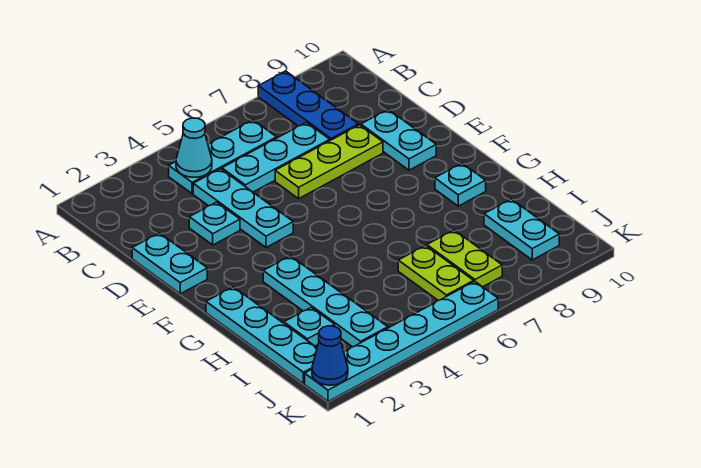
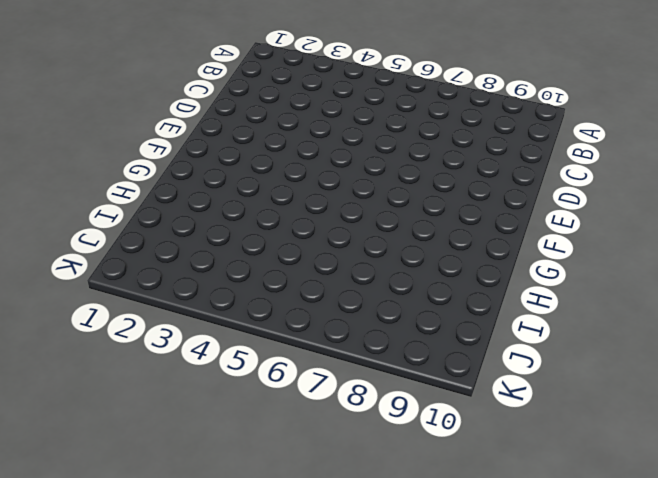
none -> blue plate A8:C8 level 1
none -> cyan plate B4:B6 level 1
none -> cyan plate C4:E4 level 1

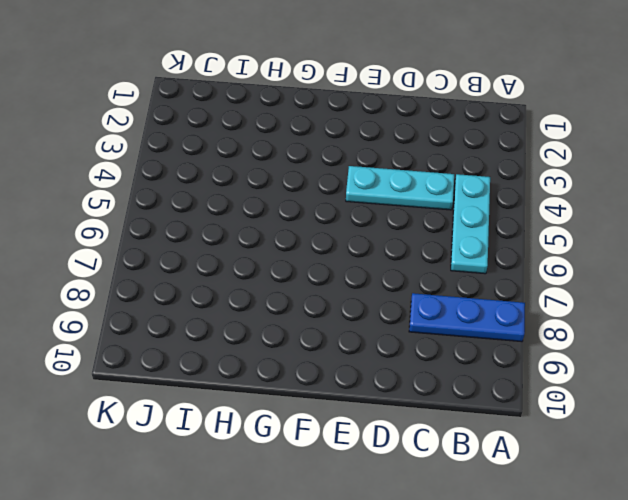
none -> cyan plate C5:C7 level 1
none -> cyan plate D1:E1 level 1
none -> cyan plate D3 level 1

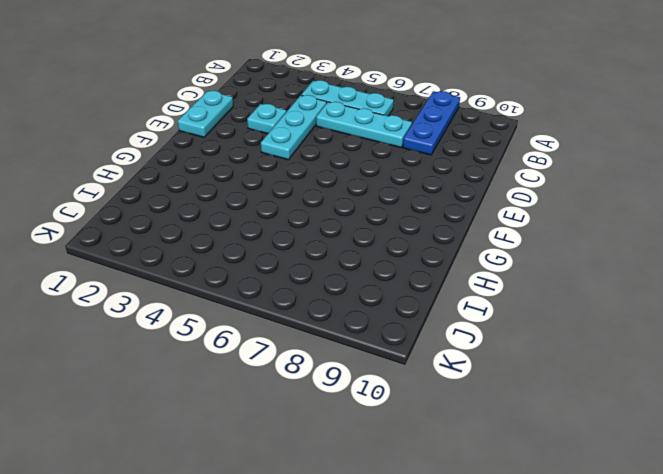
none -> lime plate D6:D8 level 1
none -> cyan plate D9:E9 level 1
none -> cyan plate G1:J1 level 1

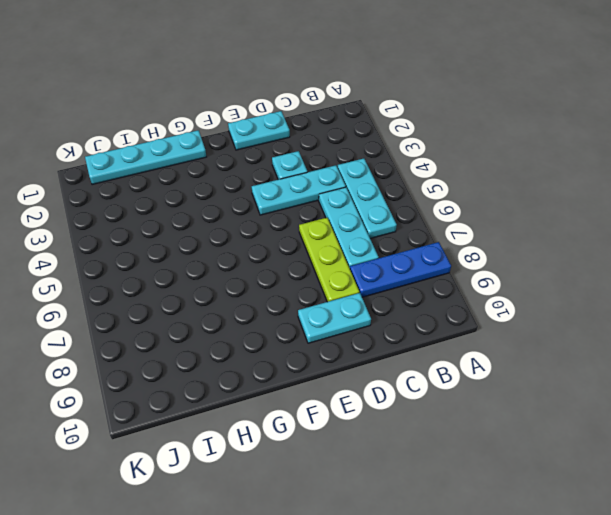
none -> cyan plate G3:J3 level 1
none -> cyan plate G9 level 1
none -> cyan plate I2 level 1

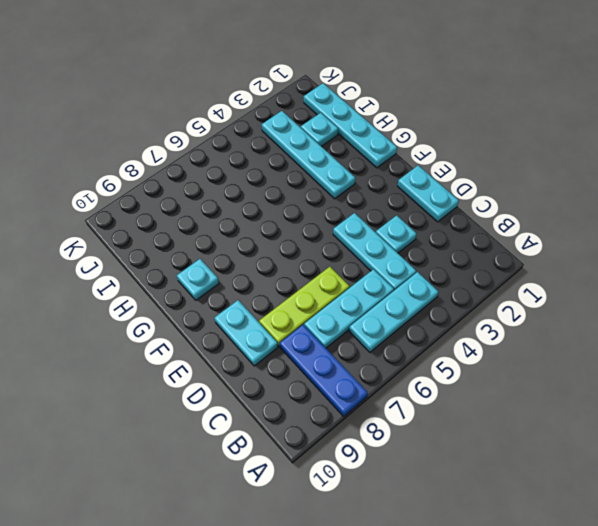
none -> lime plate I6:J6 level 1
none -> lime plate I7:J7 level 1
none -> cyan plate I9:J9 level 1

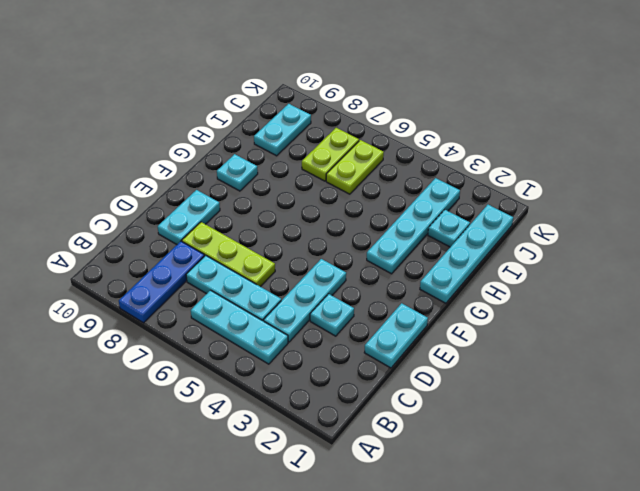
none -> cyan plate K1:K6 level 1
none -> cyan cone B4 level 2
none -> blue cone K1 level 2

